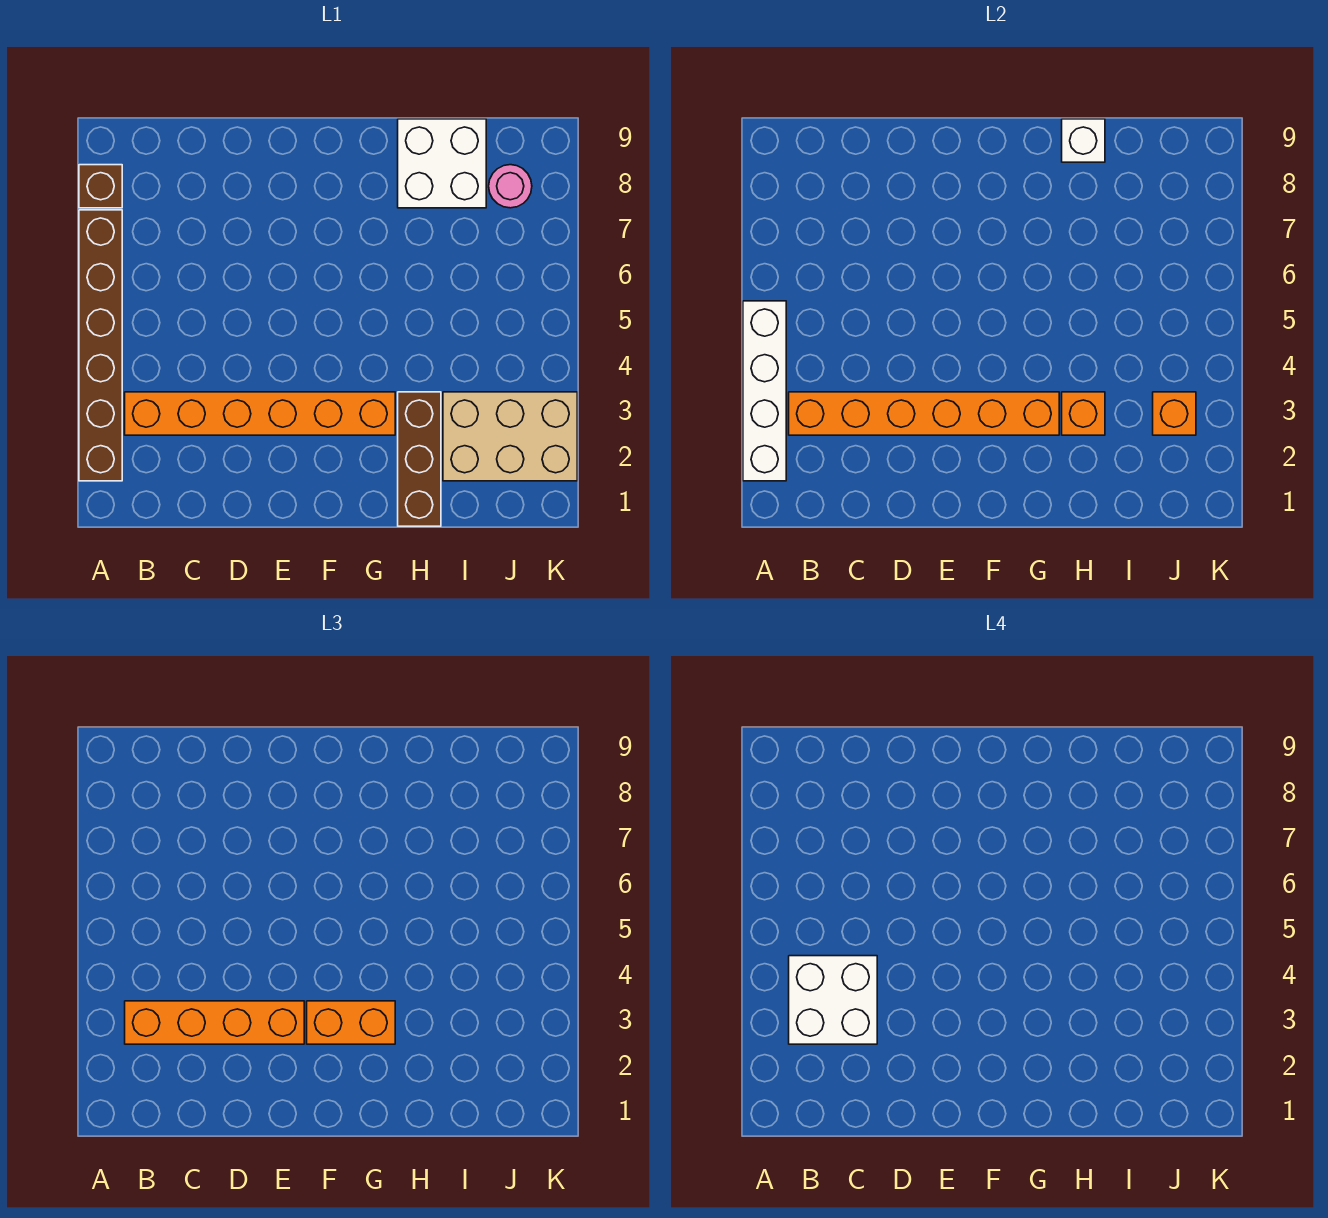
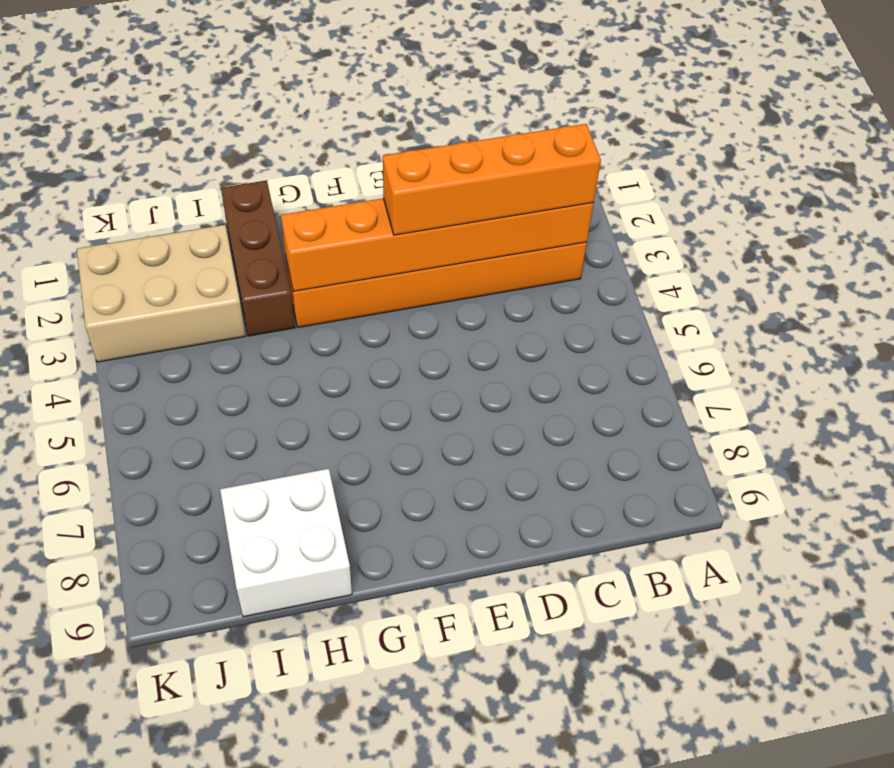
none -> brown brick A2:A7 level 1
none -> brown brick A8 level 1
none -> pink round brick J8 level 1

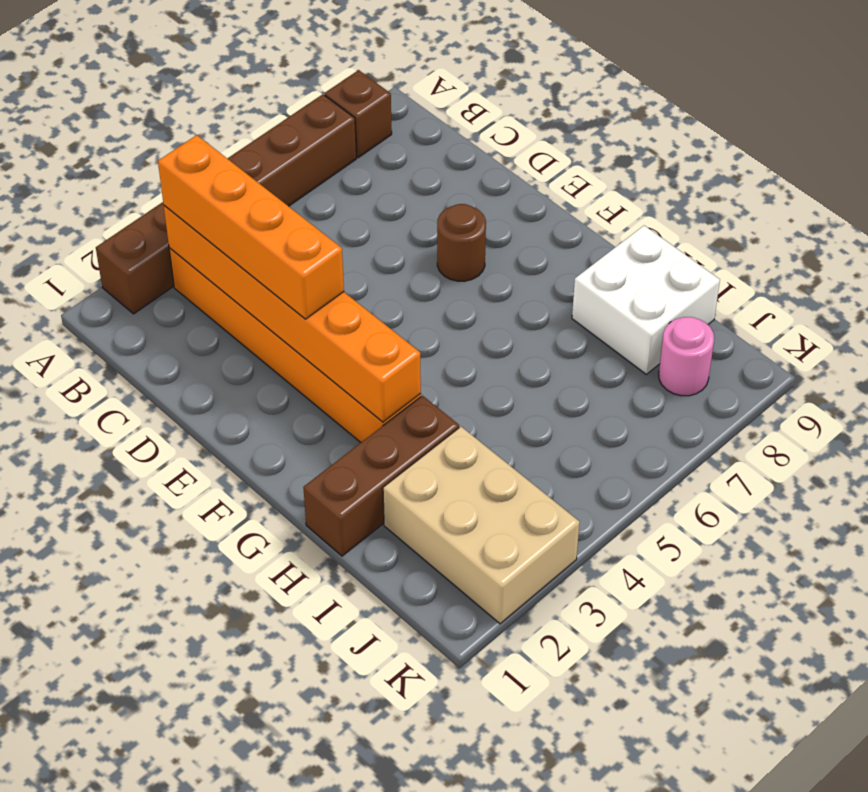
brown round brick E7 level 1 -> none
none -> white brick A2:A5 level 2
none -> orange brick H3 level 2
none -> white brick H9 level 2

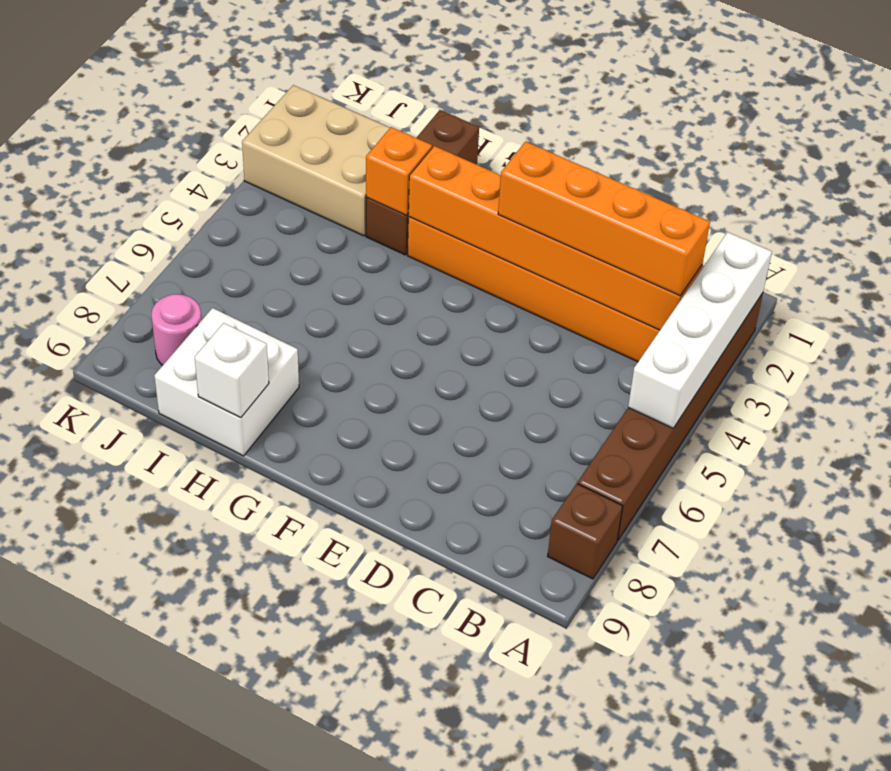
none -> orange brick J3 level 2
none -> orange brick F3:G3 level 3
none -> white brick B3:C4 level 4

